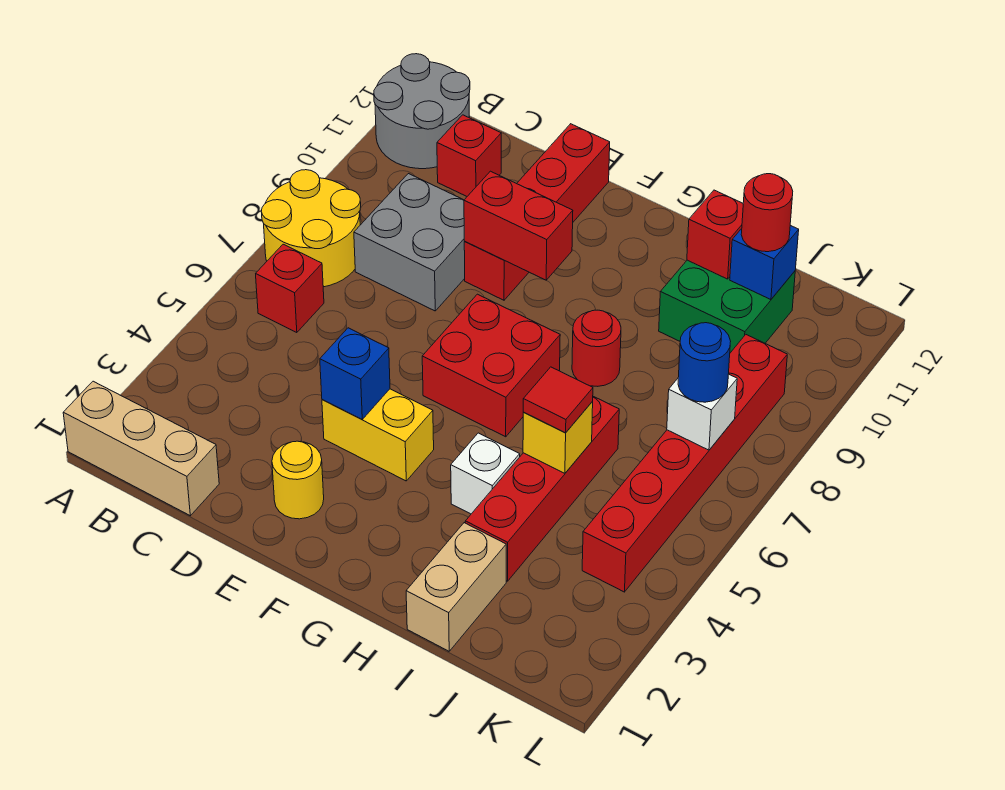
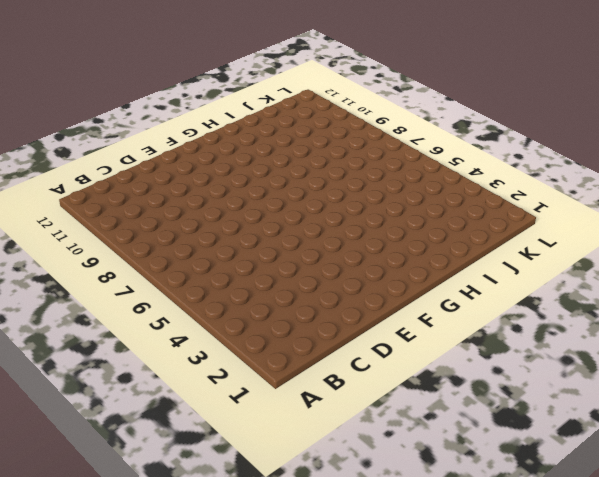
none -> tan brick A1:C1 level 1
none -> yellow round brick A7:B8 level 1
none -> grey round brick A11:B12 level 1

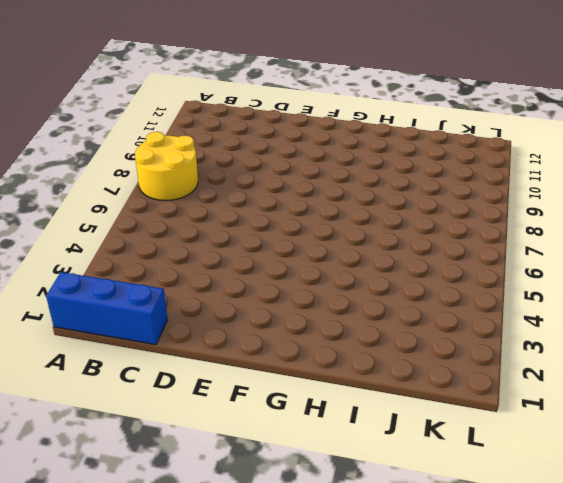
blue brick A1:C1 level 1 -> tan brick A1:C1 level 1
none -> grey round brick A11:B12 level 1
none -> red brick B6 level 1
none -> grey brick C8:D9 level 1

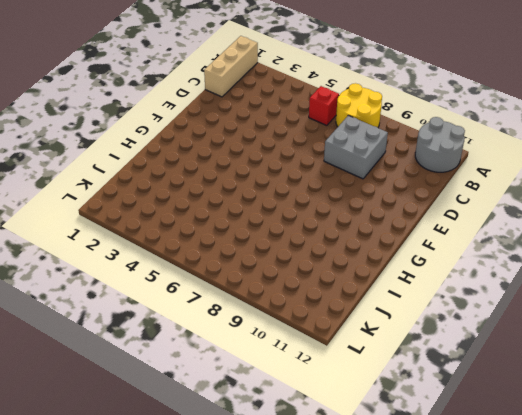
none -> red brick C11 level 1
none -> yellow round brick E2 level 1
none -> yellow brick E4:F4 level 1

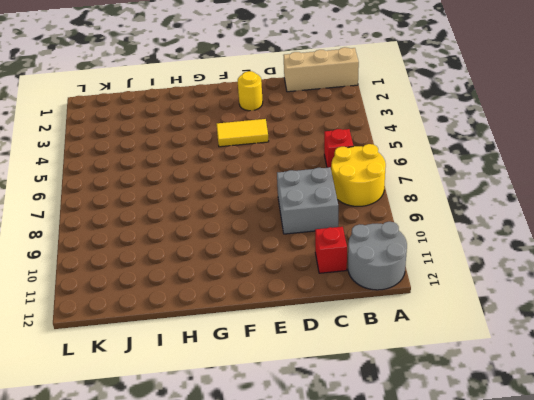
yellow tile E4:F4 level 1 -> yellow brick E4:F4 level 1
none -> red brick E9:E12 level 1
none -> red brick F6:G7 level 1
none -> white brick H4 level 1

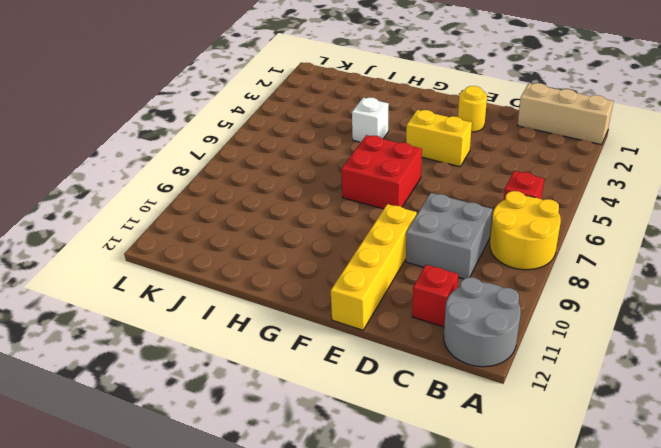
yellow brick E9:E12 level 1 -> red brick E9:E12 level 1
none -> red round brick H8 level 1
none -> tan brick I1:I2 level 1
none -> red brick I3:I6 level 1

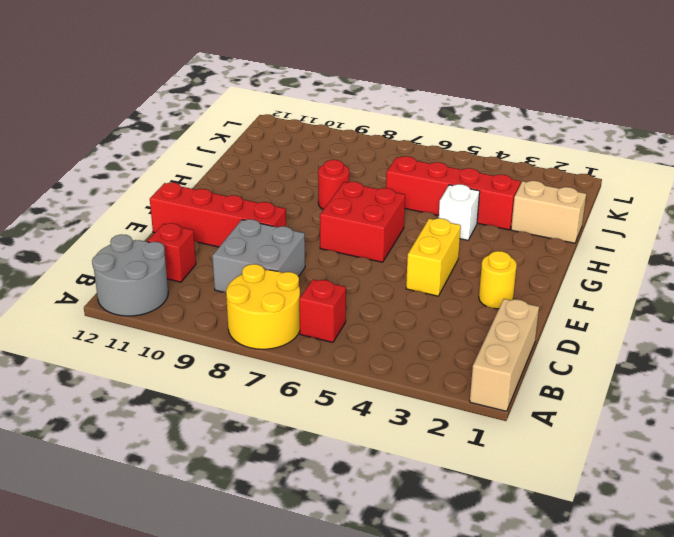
none -> green brick I10:J11 level 1
none -> red brick K4:K9 level 1
none -> blue brick E4 level 2

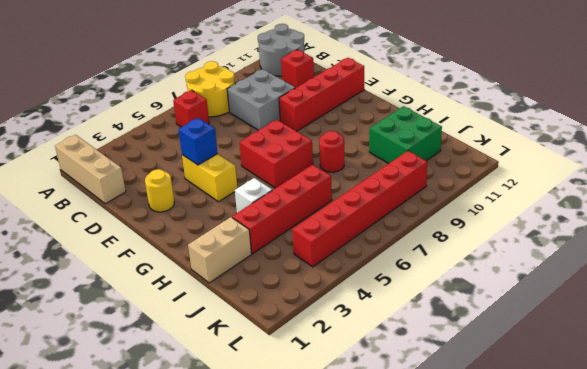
none -> red brick E9:F9 level 2
none -> yellow brick I5 level 2
none -> red brick I11 level 2

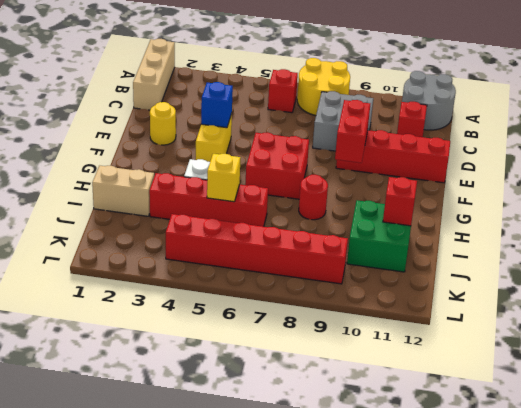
none -> blue brick J11 level 2
none -> white brick K7 level 2
none -> red tile I5 level 3

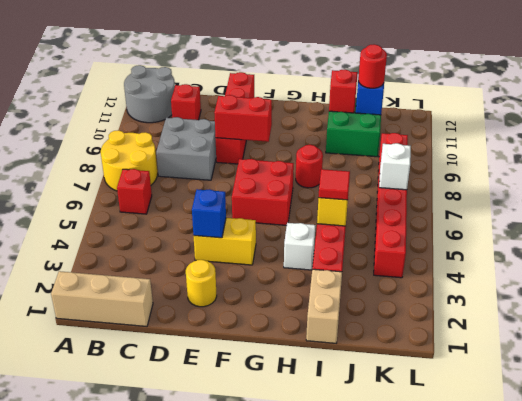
none -> blue round brick K7 level 3

